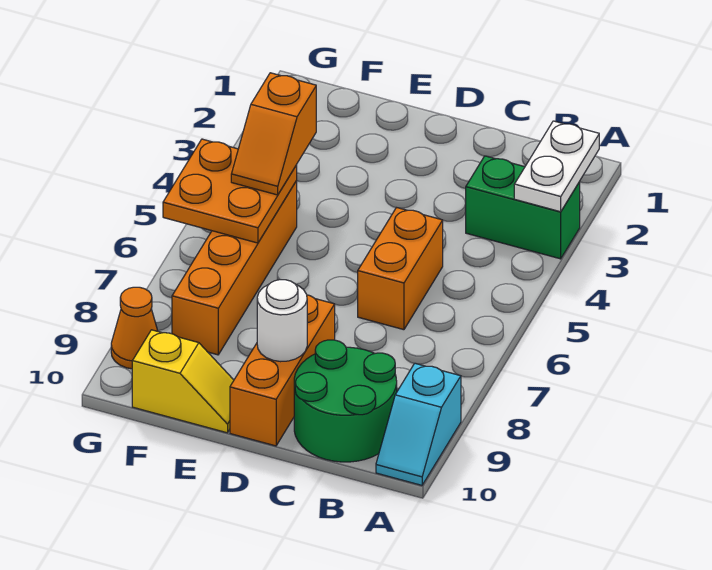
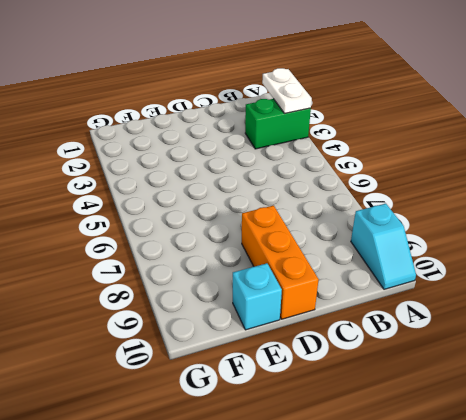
cyan brick E10 level 1 -> yellow slope E10:F10 level 1 top F
none -> green round brick B9:C10 level 1
none -> orange brick C5:C6 level 1
none -> orange brick F5:F8 level 1

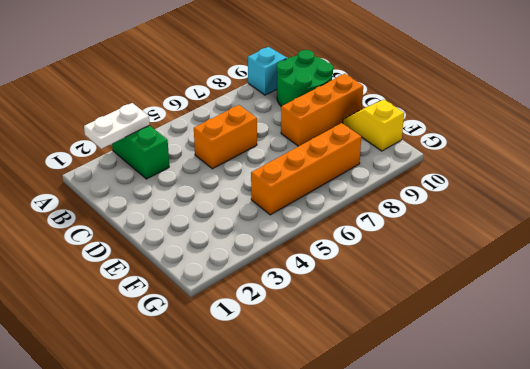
none -> orange cone G9 level 1
none -> white round brick D9 level 2
none -> orange plate F5:G6 level 2

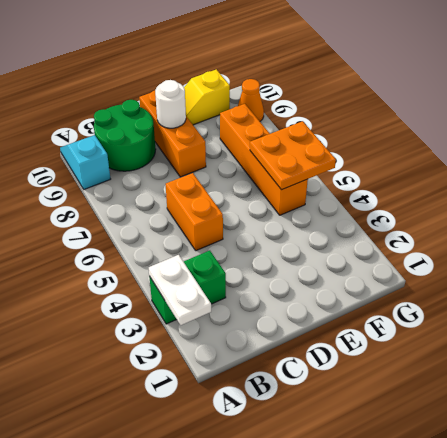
none -> orange slope F4:F5 level 3 top 4

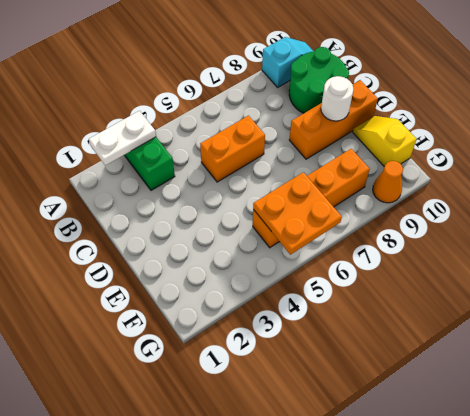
none -> orange slope F4:F5 level 3 top 4

